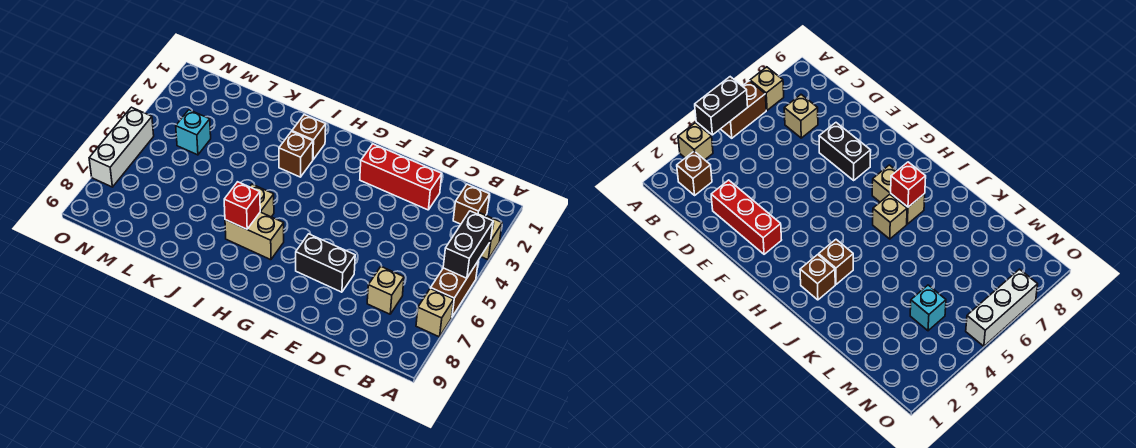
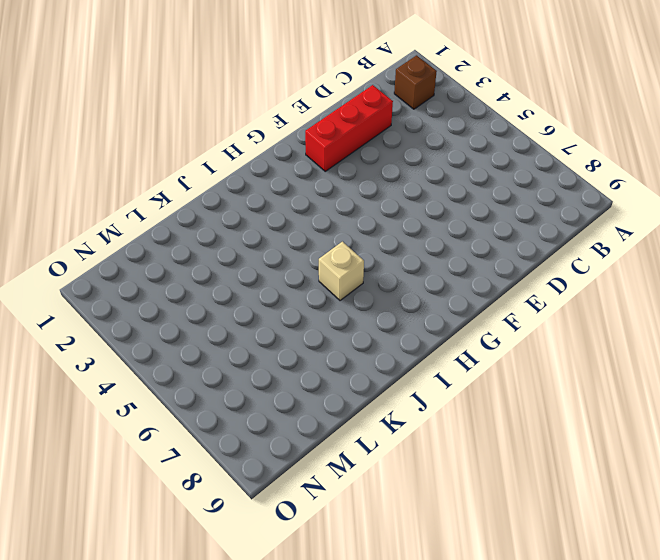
none -> tan brick A3 level 1
none -> brown brick A5:A6 level 1
none -> tan brick A7 level 1

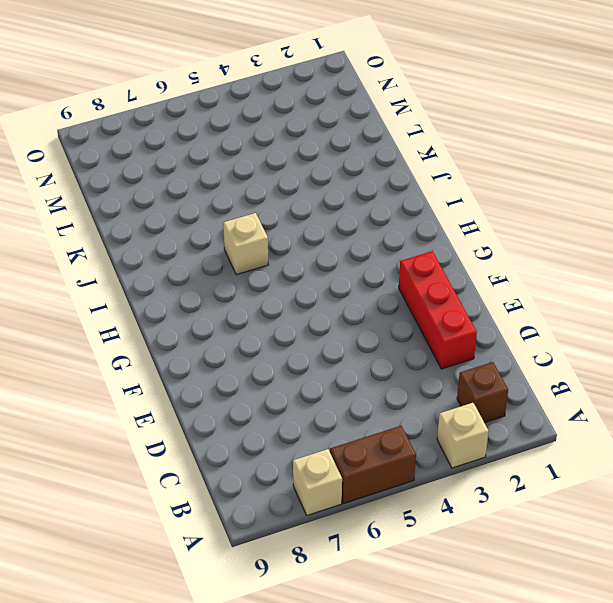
none -> tan brick C7 level 1
none -> black brick E7:F7 level 1
none -> tan brick H7:I7 level 1

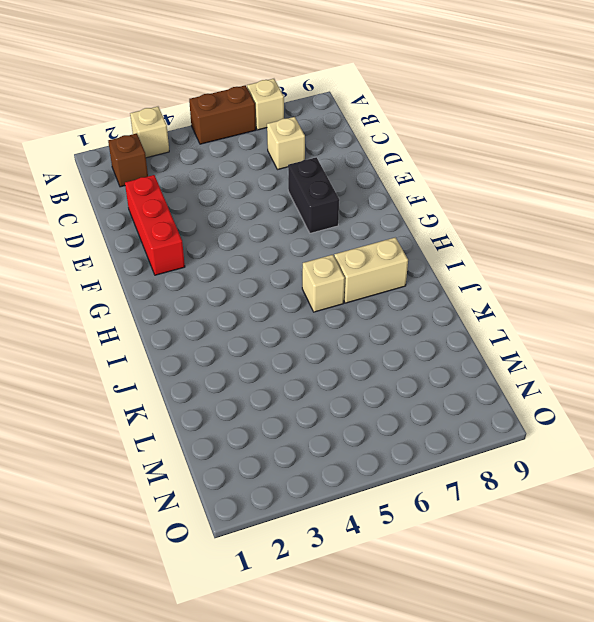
tan brick I7:I8 level 1 -> tan brick H7:I7 level 1
none -> brown brick I2 level 1
none -> brown brick I3 level 1
none -> cyan brick M4 level 1

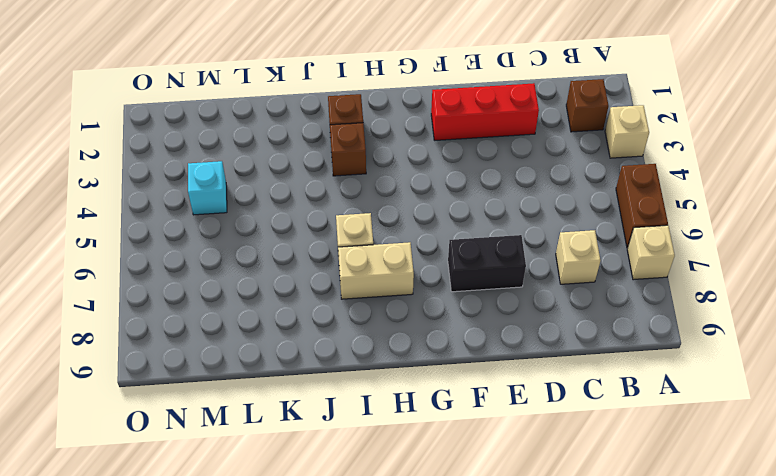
none -> white brick O5:O7 level 1
none -> black brick A4:A5 level 2
none -> red brick I7 level 2

